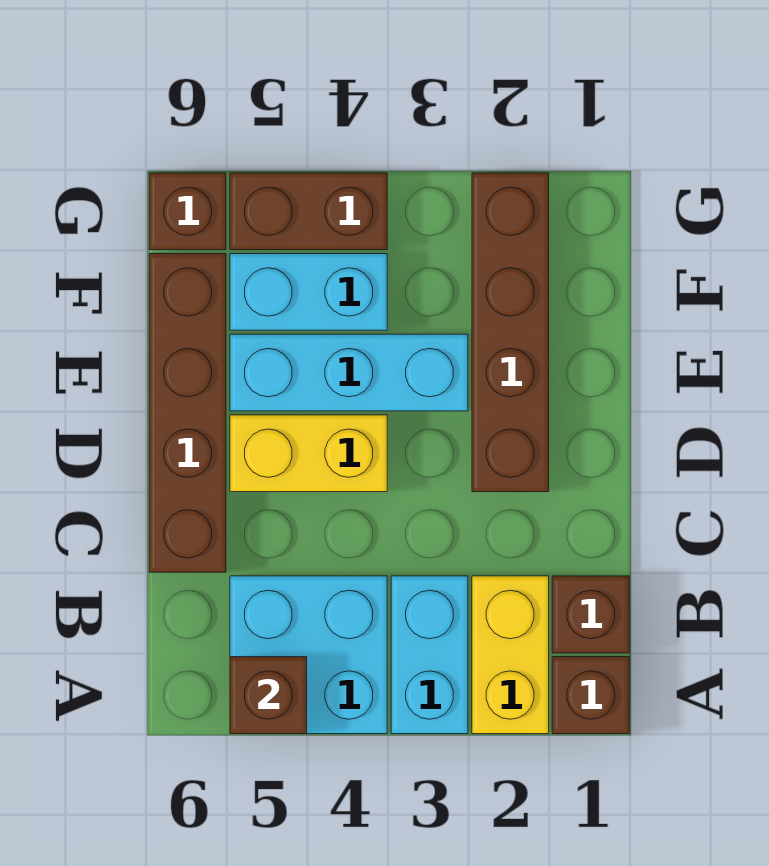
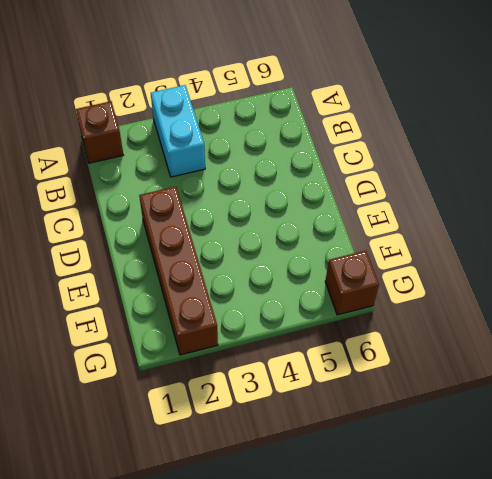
none -> yellow brick A2:B2 level 1
none -> cyan brick A4:B5 level 1
none -> brown brick B1 level 1

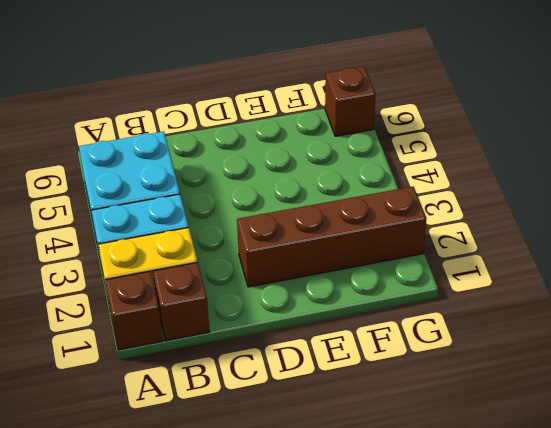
none -> brown brick C6:F6 level 1
none -> yellow brick D4:D5 level 1
none -> cyan brick E3:E5 level 1

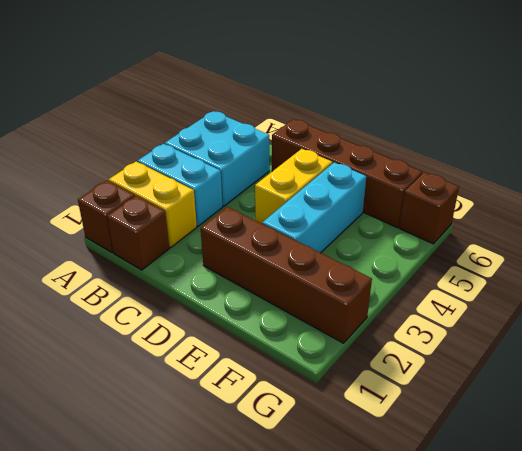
none -> cyan brick F4:F5 level 1
none -> brown brick G4:G5 level 1
none -> brown brick A5 level 2

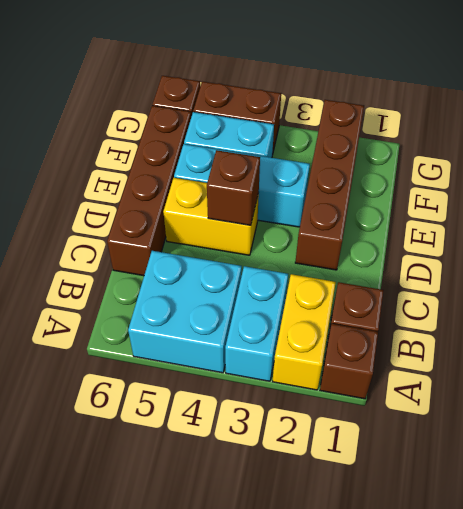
brown brick D4 level 2 -> brown brick A5 level 2

